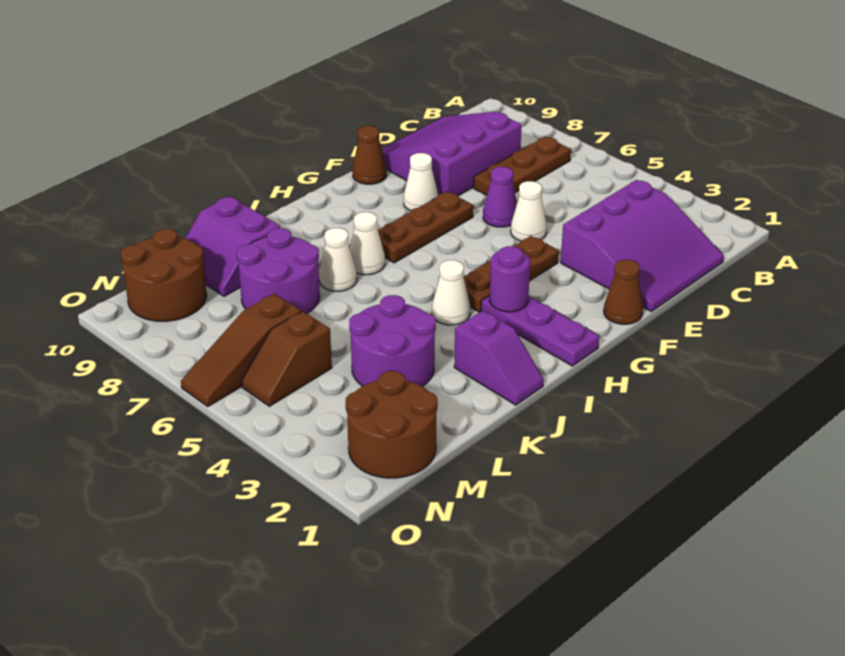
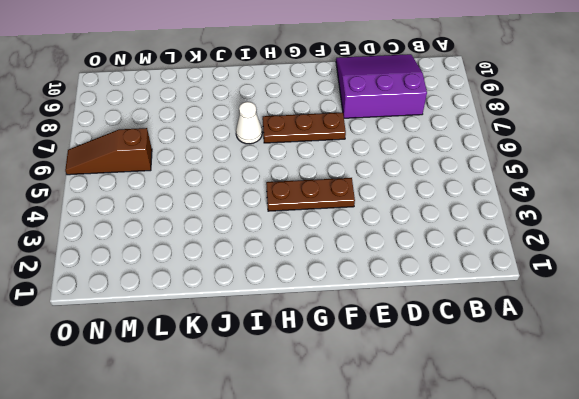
none -> brown plate B7:D7 level 1
none -> purple slope C1:E3 level 1 top 3
none -> white cone E5 level 1

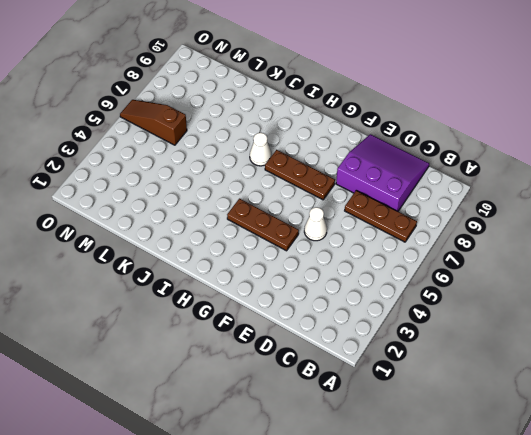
none -> purple slope C1:E3 level 1 top 3
none -> purple cone E6 level 1
none -> brown cone F1 level 1

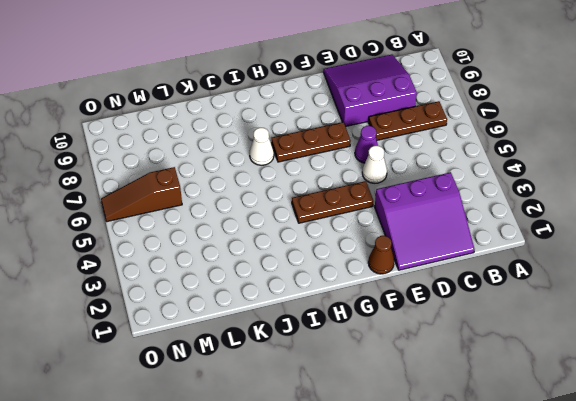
none -> white cone F8 level 1
none -> brown cone F10 level 1
none -> purple plate H1:H3 level 1

